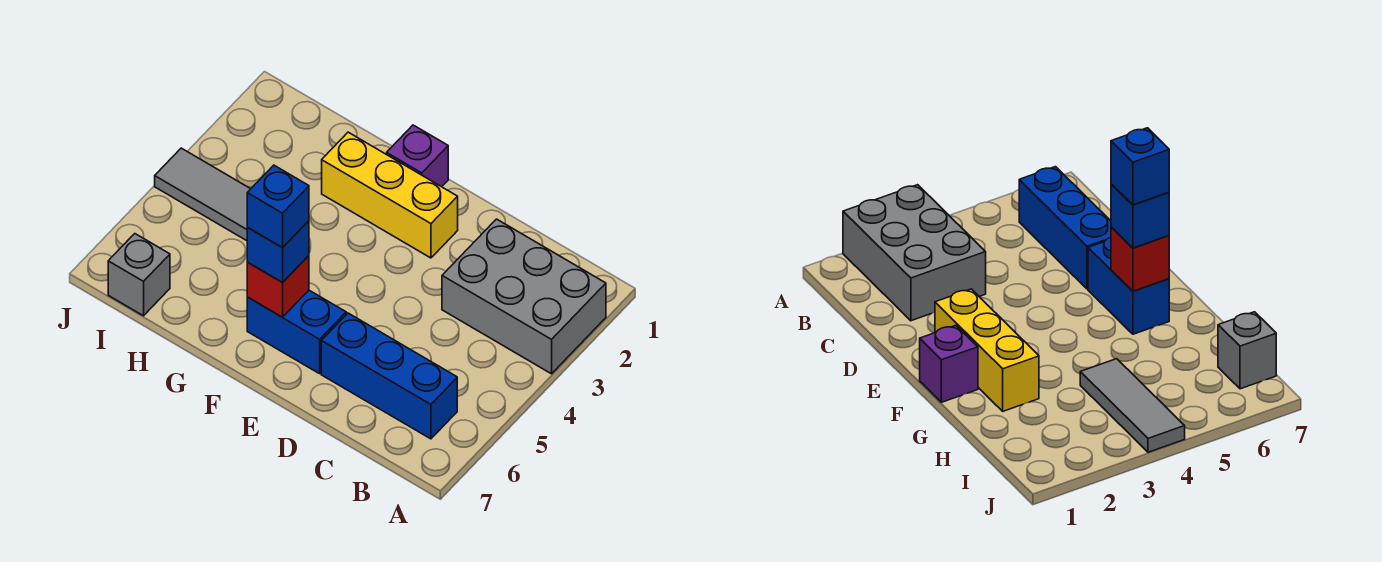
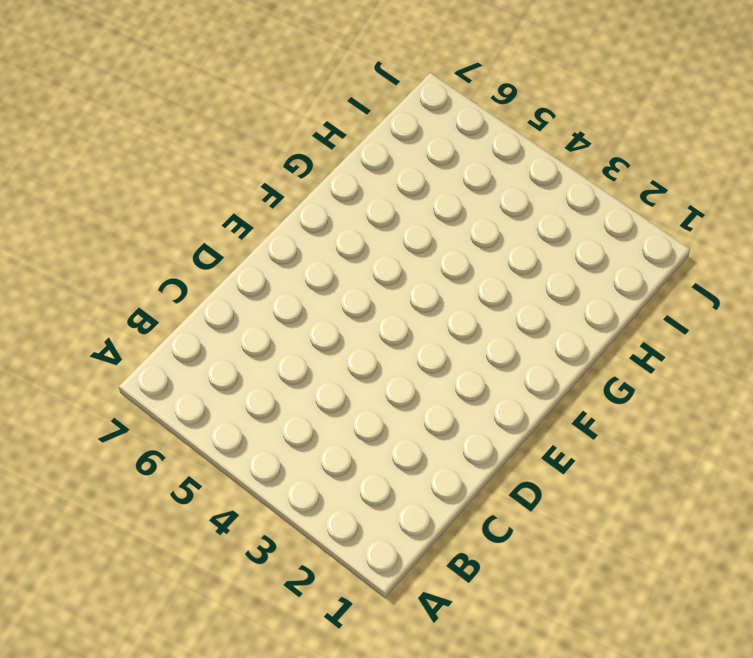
none -> grey brick A2:C3 level 1
none -> blue brick B6:D6 level 1

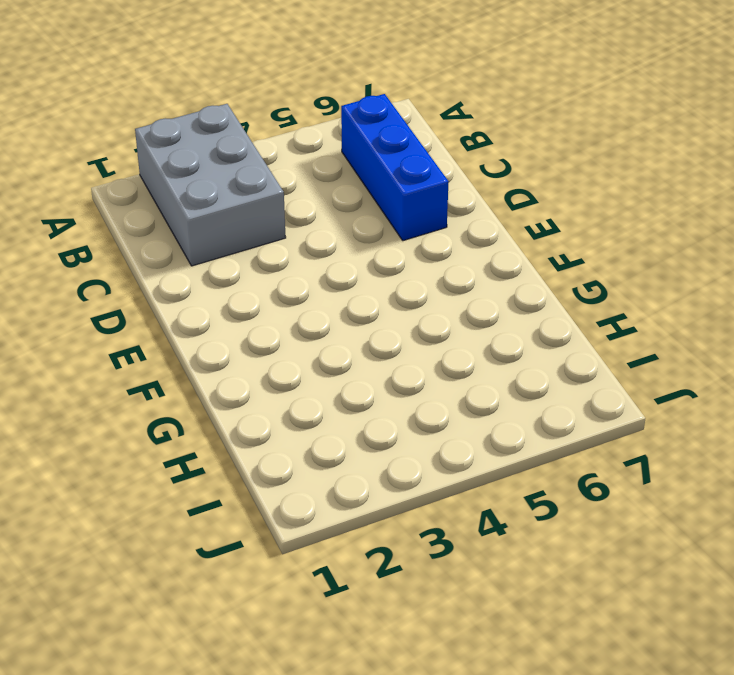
none -> yellow brick E2:G2 level 1
none -> blue brick E6:F6 level 1

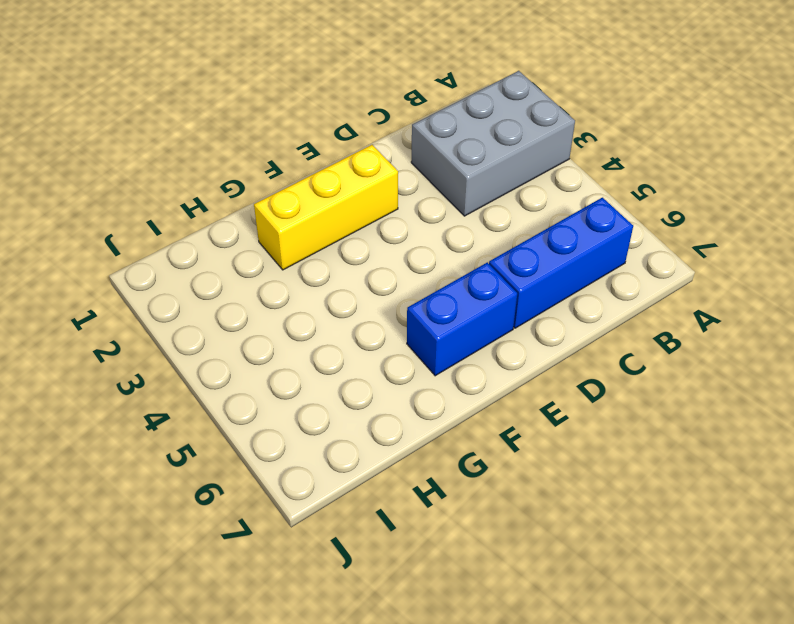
none -> purple brick F1 level 1
none -> grey tile H4:J4 level 1

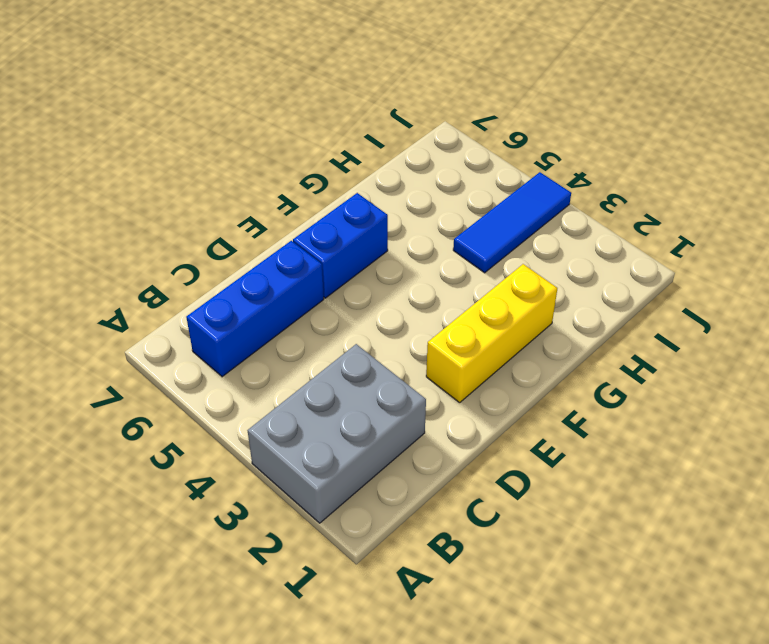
blue tile H4:J4 level 1 -> grey tile H4:J4 level 1
none -> purple brick F1 level 1
none -> grey brick I7 level 1

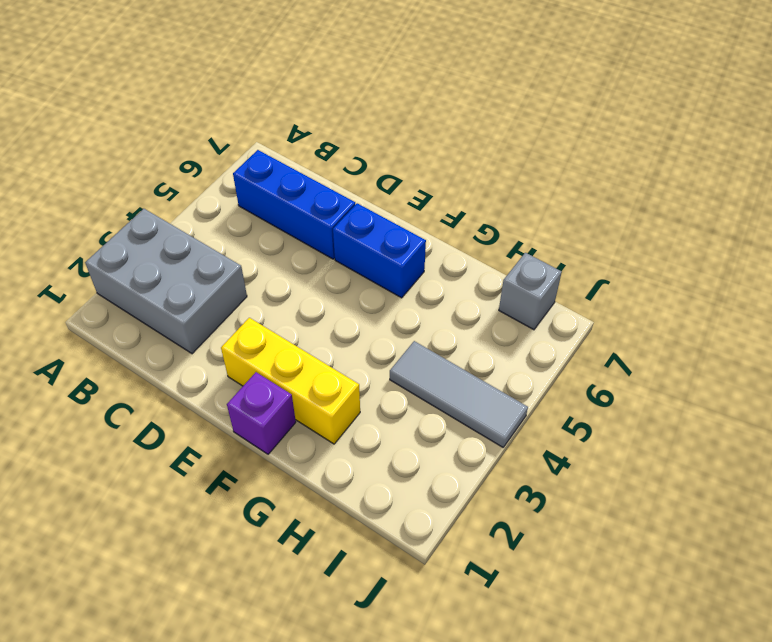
none -> red brick F6 level 2
none -> blue brick F6 level 3

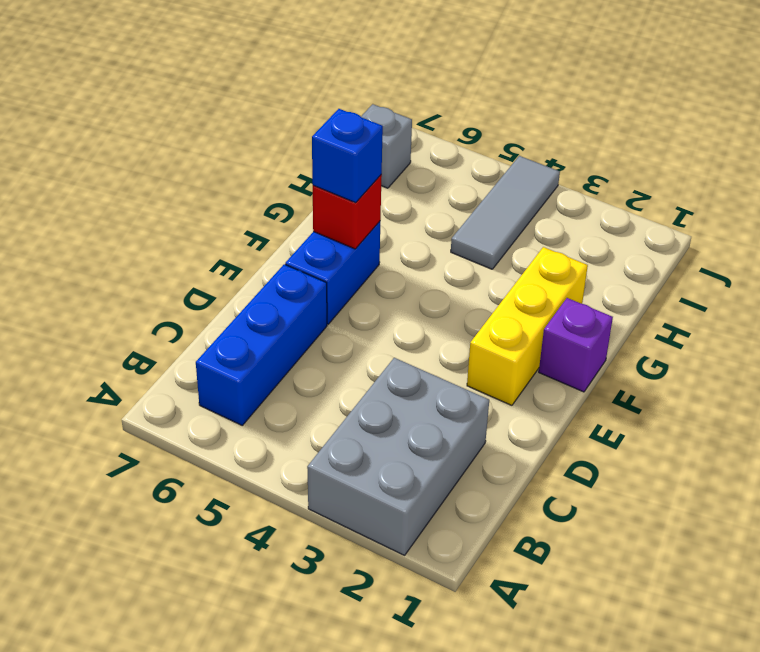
none -> blue brick F6 level 4

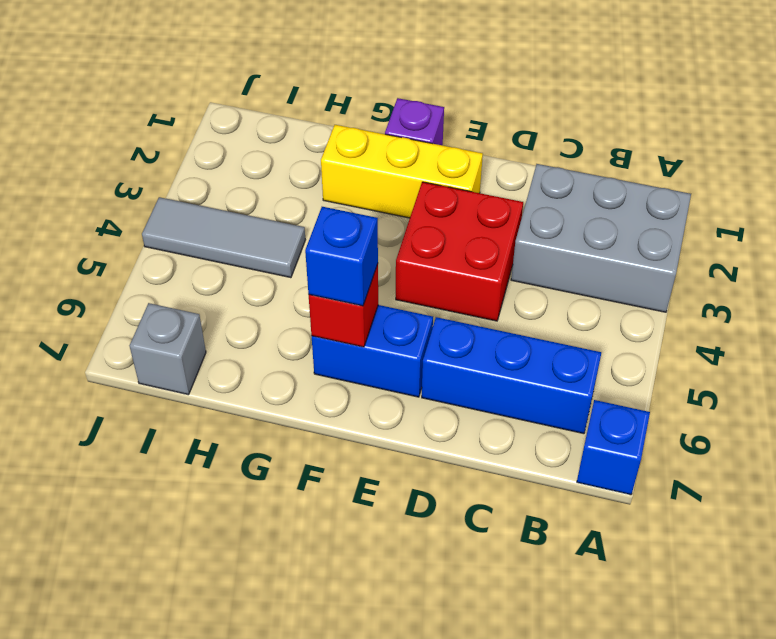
blue brick A7 level 1 -> blue brick F6 level 4
red brick D3:E4 level 1 -> none

